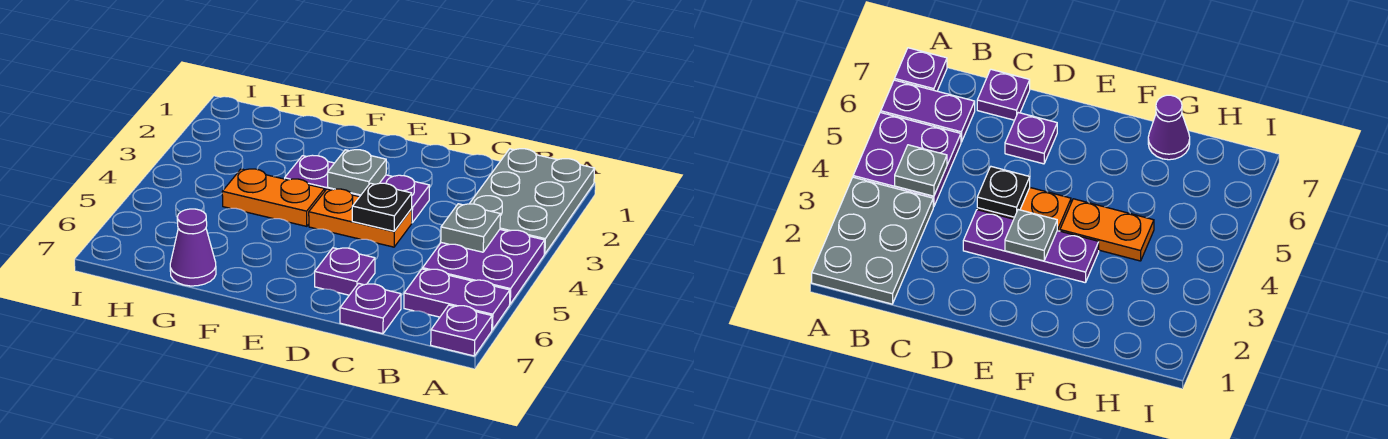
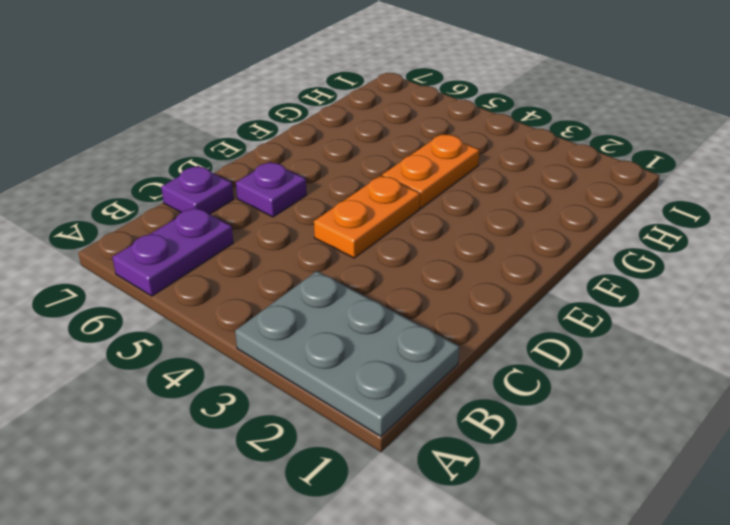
none -> purple plate A4:B5 level 1
none -> purple plate A7 level 1
none -> purple plate D3:F3 level 1

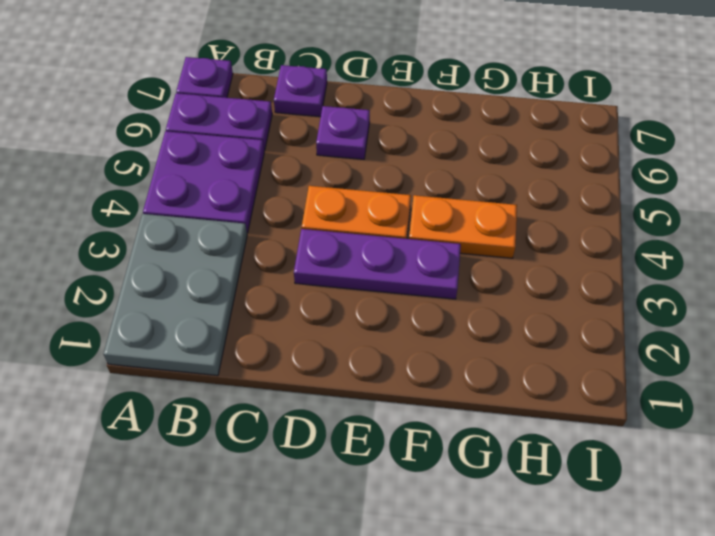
none -> purple cone G7 level 1
none -> grey plate B4 level 2
none -> black plate D4 level 2

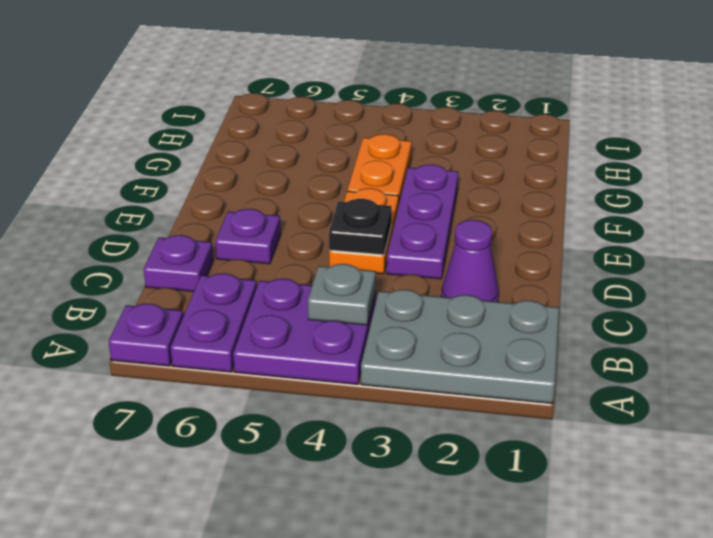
purple cone C2 level 1 -> purple cone G7 level 1
none -> grey plate E3 level 2

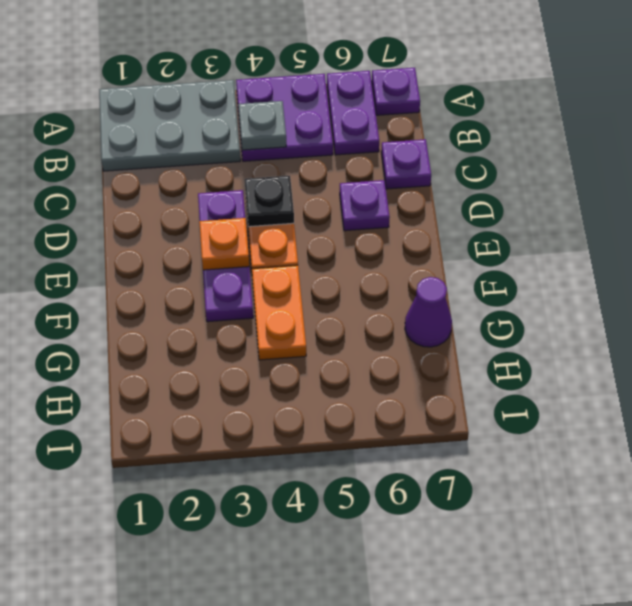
orange plate E3 level 2 -> grey plate E3 level 2

